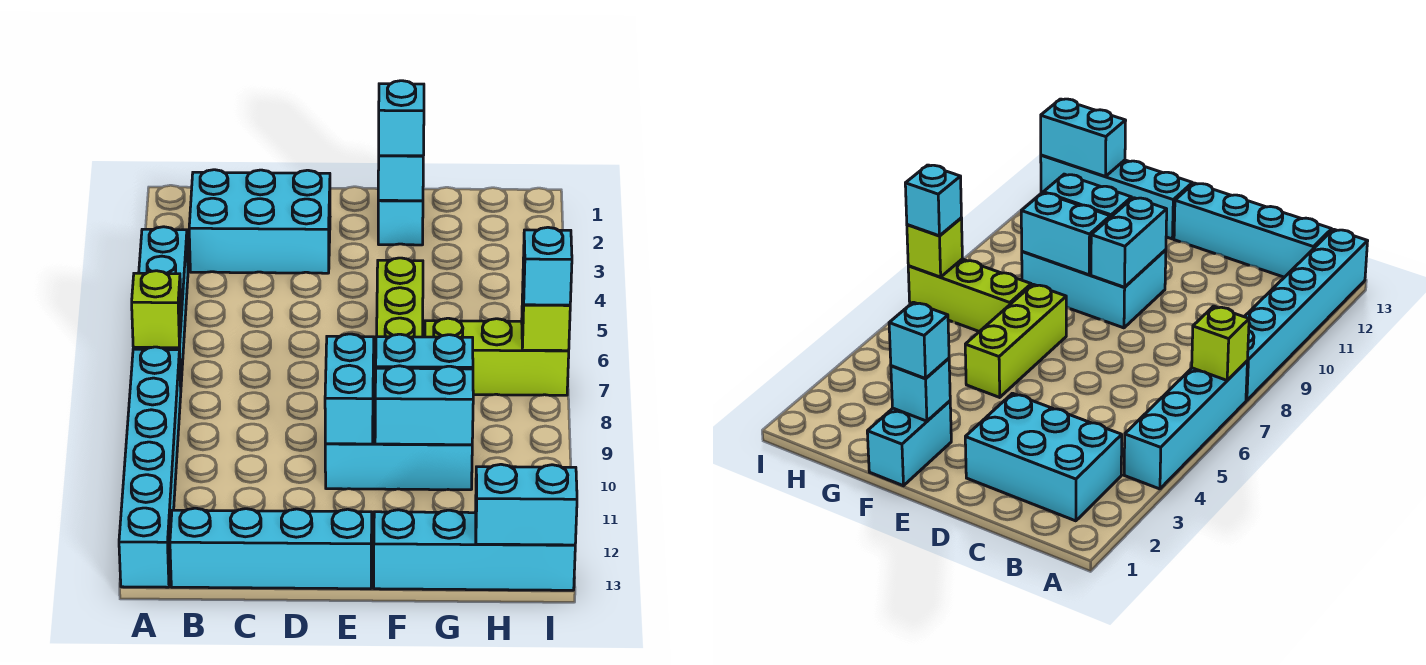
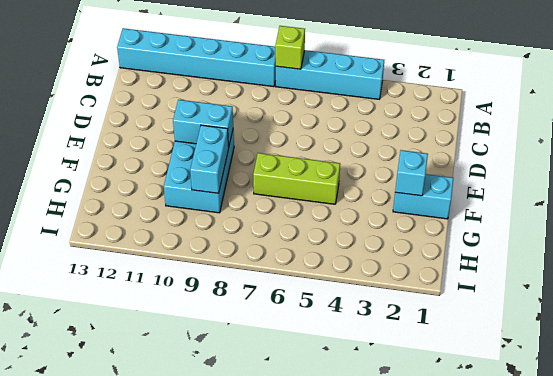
none -> cyan brick B2:D3 level 1
none -> cyan brick B13:E13 level 1
none -> cyan brick F13:I13 level 1

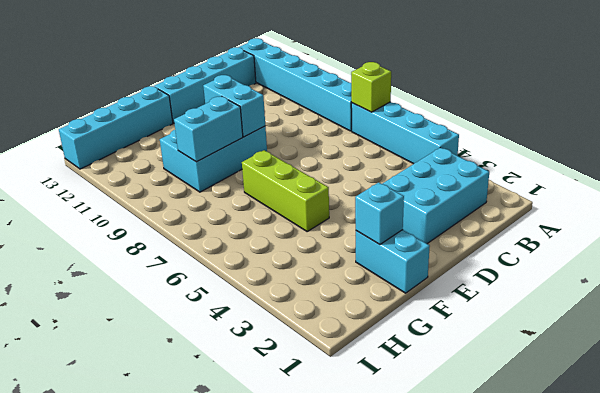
none -> lime brick G7:I7 level 1
none -> cyan brick F10:G10 level 2
none -> cyan brick H13:I13 level 2

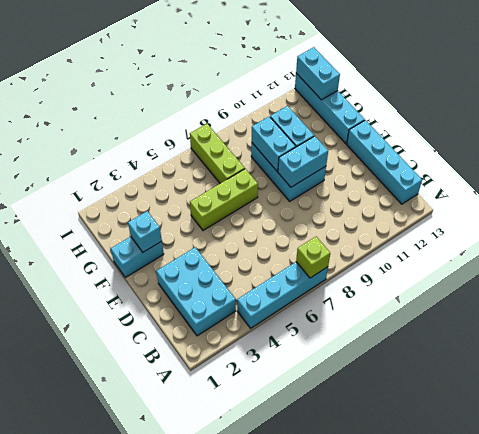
none -> cyan brick A8:A13 level 1
none -> lime brick I7 level 2
none -> cyan brick F2 level 3

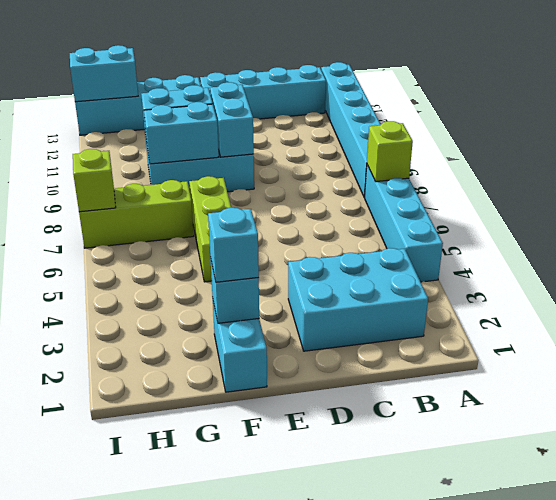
none -> cyan brick I7 level 3

